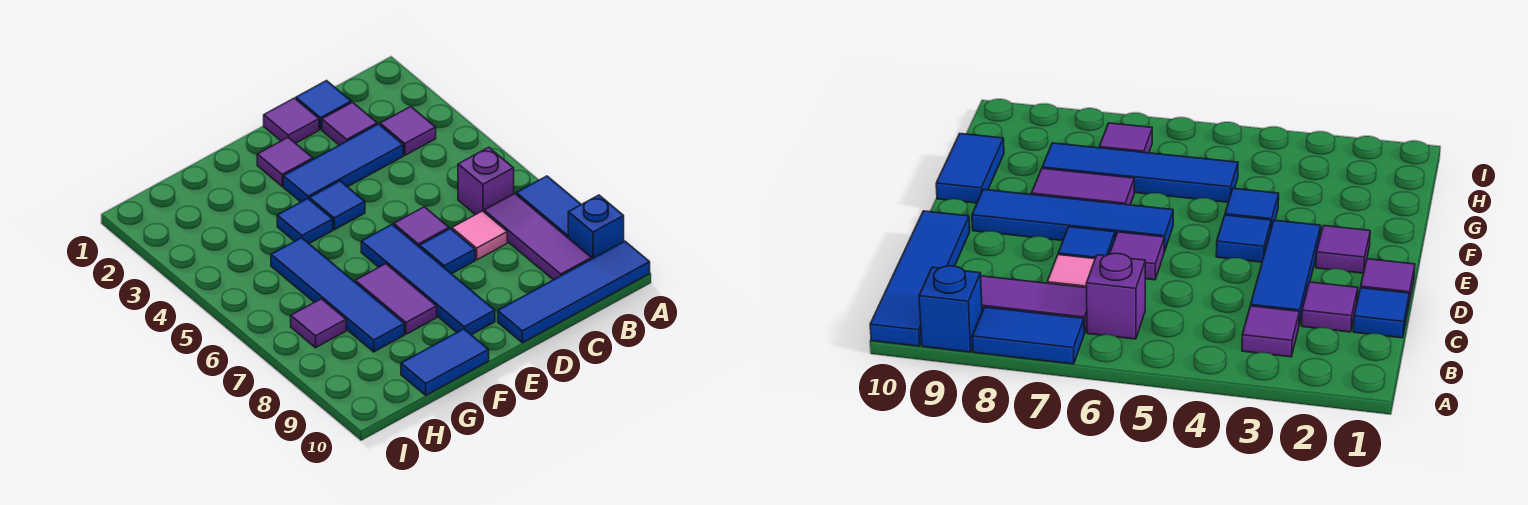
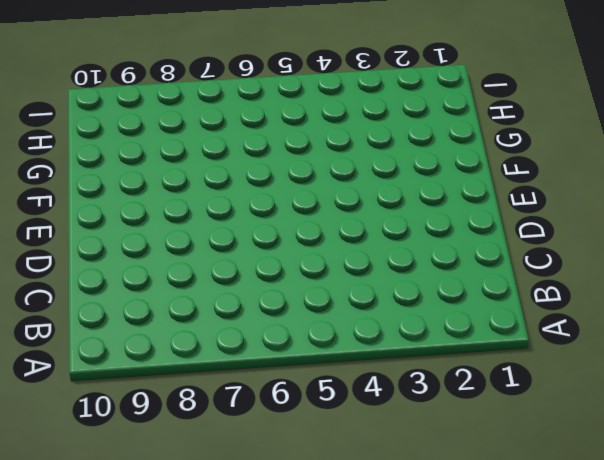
none -> blue tile A7:A8 level 1
none -> blue brick A9 level 1
none -> blue tile A10:D10 level 1

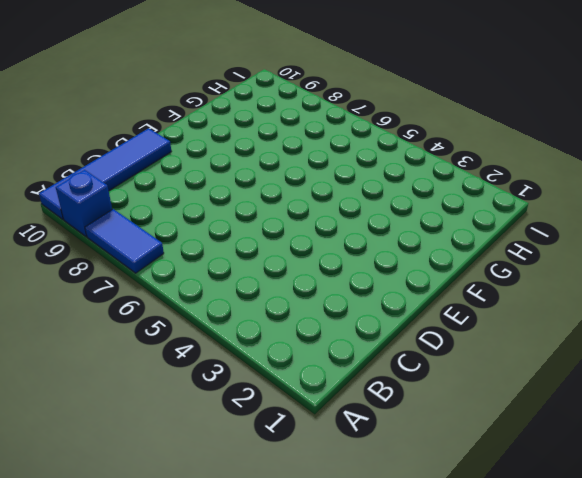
none -> purple tile B3 level 1
none -> purple brick B6 level 1
none -> purple tile B7:B9 level 1

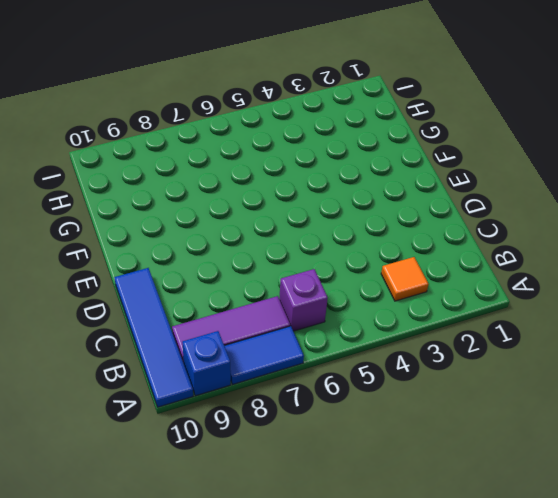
orange tile B3 level 1 -> purple tile B3 level 1
none -> blue tile C1 level 1
none -> purple tile C2 level 1
none -> blue tile C3:E3 level 1

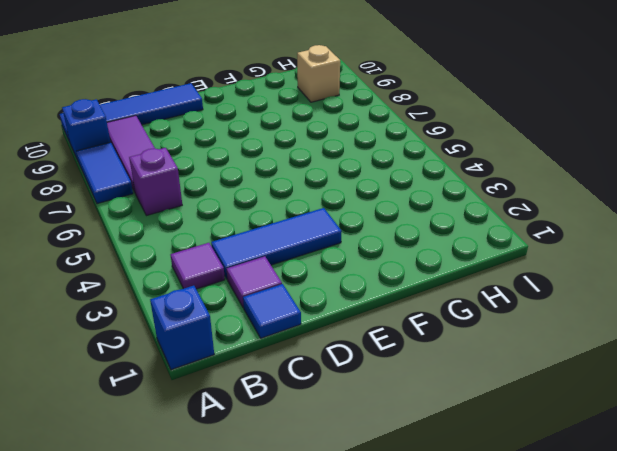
blue brick A1 level 1 -> none
tan brick H9 level 1 -> none
none -> pink tile C7 level 1
none -> purple tile D1 level 1
none -> purple tile D6 level 1

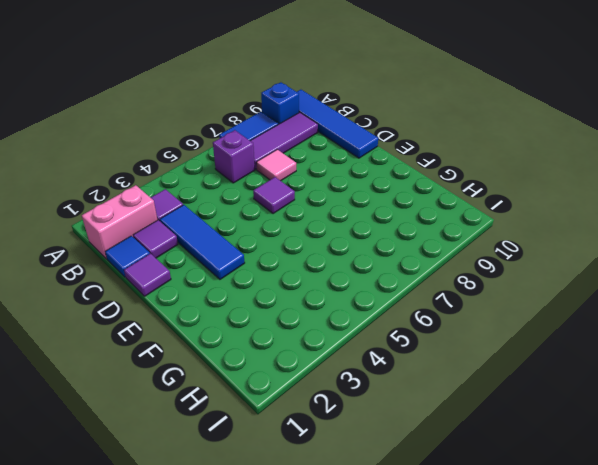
pink brick B1:B2 level 1 -> none
none -> blue tile D7 level 1
none -> purple tile E2 level 1
none -> blue tile E4 level 1

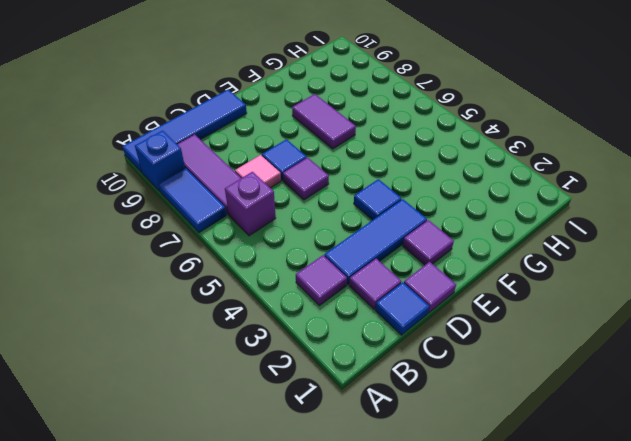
none -> blue tile E6:E9 level 1
none -> blue tile F4 level 1
none -> blue tile F10:G10 level 1

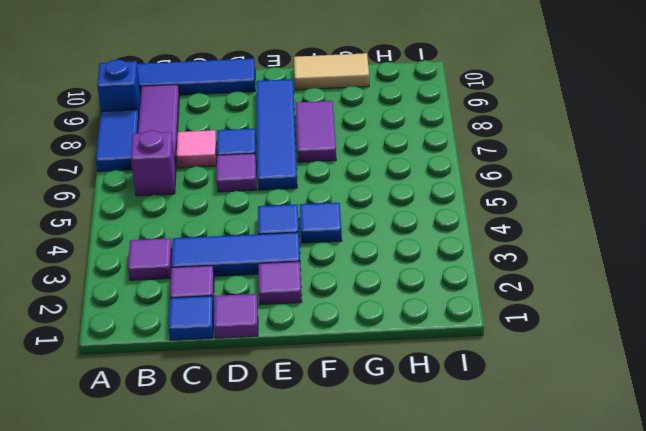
tan tile F10:G10 level 1 -> blue tile F10:G10 level 1
none -> blue tile G5:G8 level 1
none -> purple tile H7 level 1

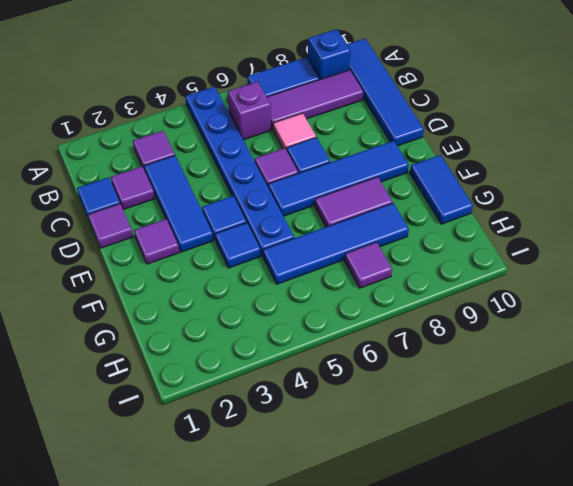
blue plate A5:F5 level 1 -> none

